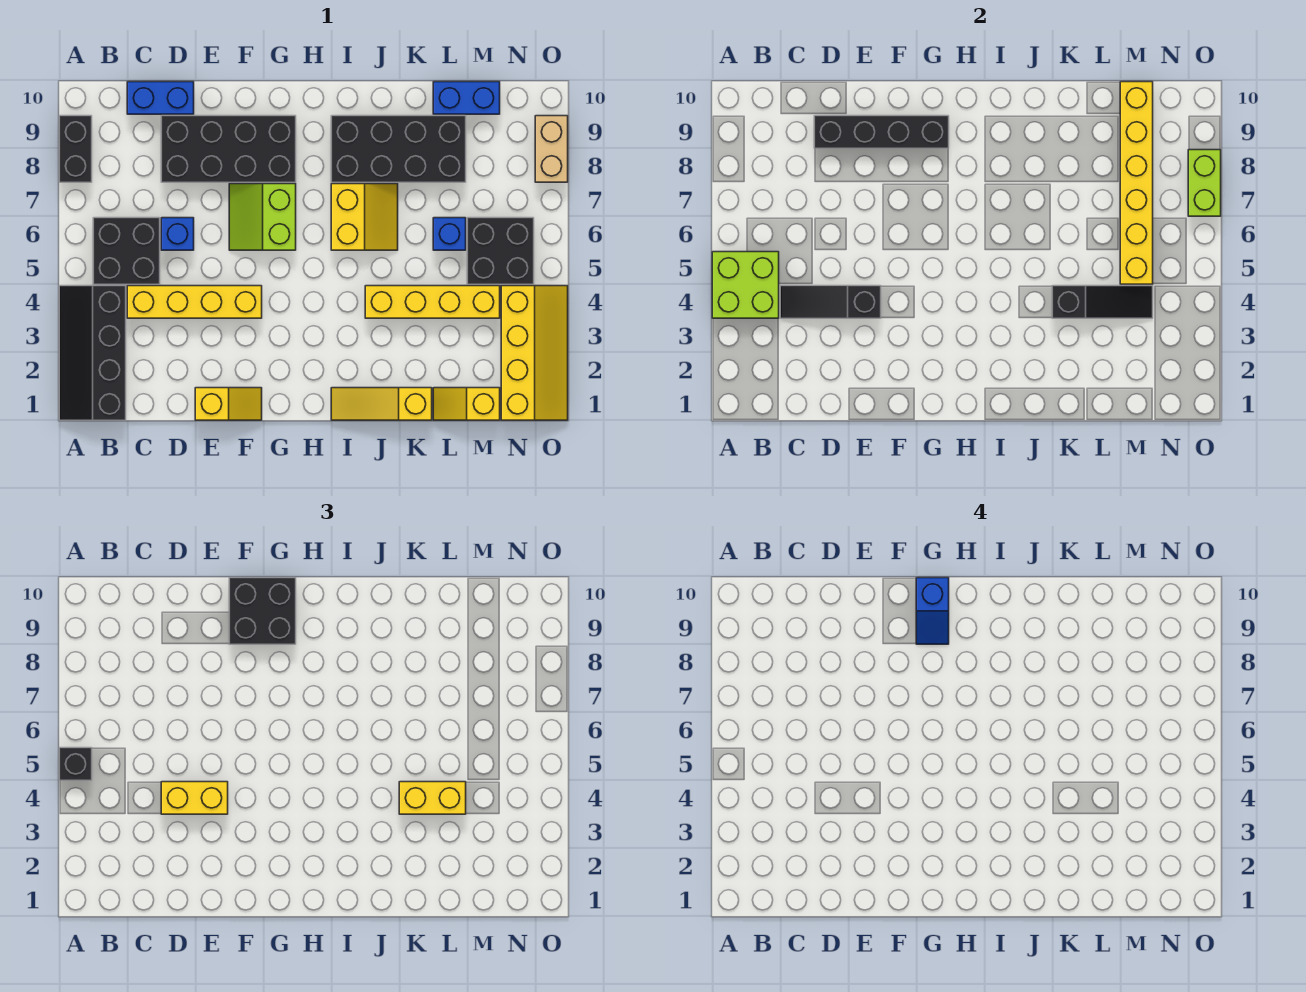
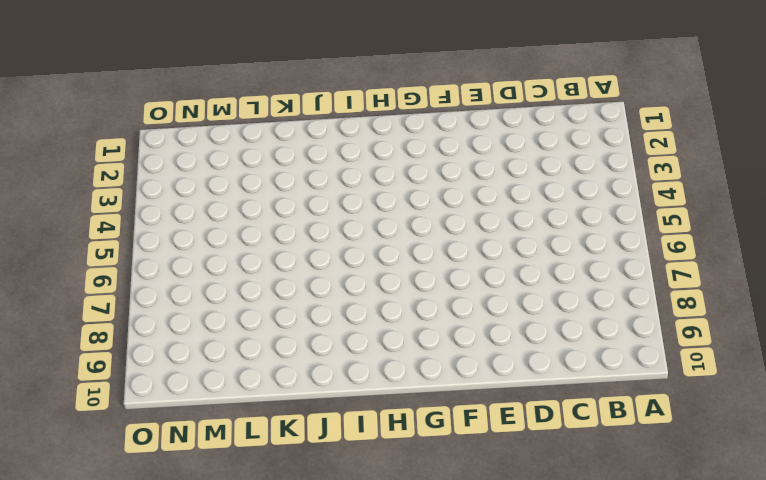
none -> black slope A1:B4 level 1 top B
none -> black brick A8:A9 level 1
none -> black brick B5:C6 level 1
none -> yellow brick C4:F4 level 1

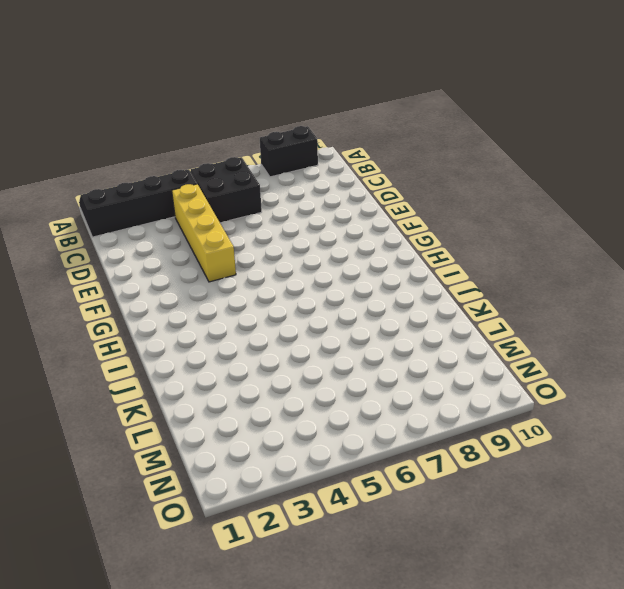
none -> blue brick C10:D10 level 1
none -> blue brick D6 level 1
none -> black brick D8:G9 level 1
none -> yellow slope E1:F1 level 1 top E

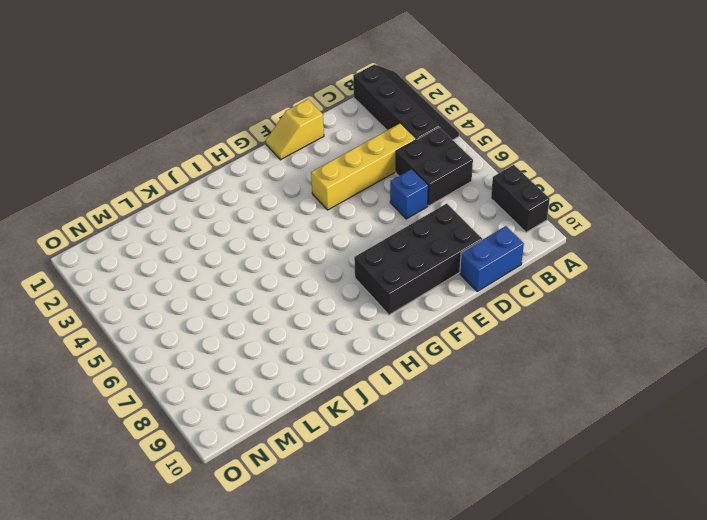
none -> lime slope F6:G7 level 1 top G
none -> yellow slope I1:K1 level 1 top K
none -> yellow slope I6:J7 level 1 top I
none -> black brick I8:L9 level 1

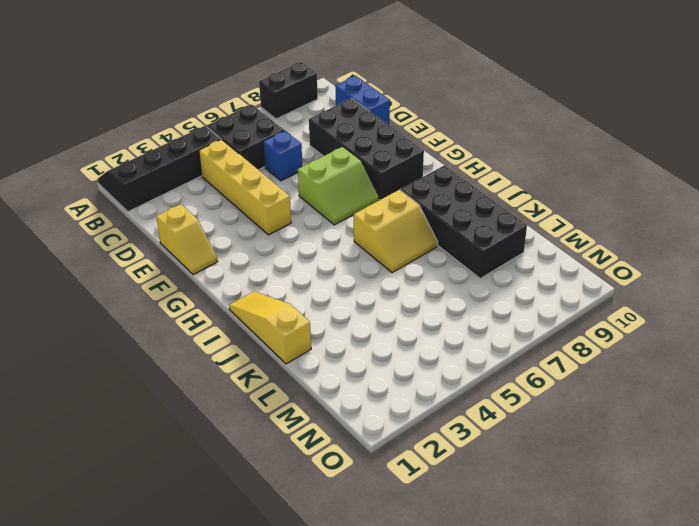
lime slope F6:G7 level 1 top F -> lime slope F6:G7 level 1 top G
none -> yellow brick J4:M4 level 1
none -> yellow slope L1:M1 level 1 top M
none -> blue brick L6 level 1
none -> blue brick L10:M10 level 1

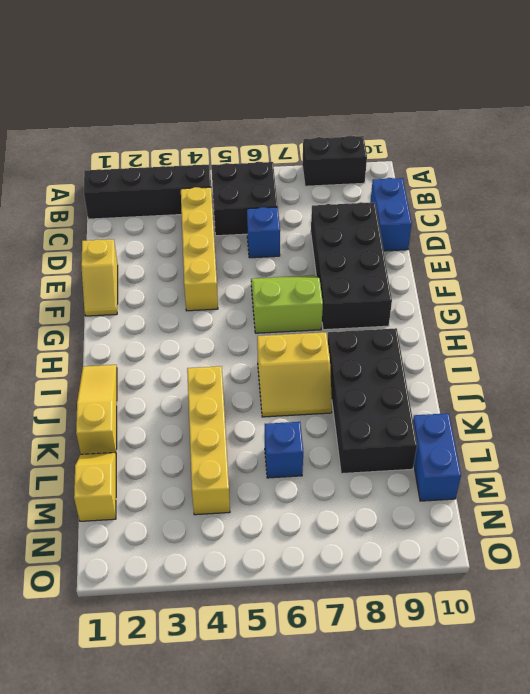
none -> black brick M5:N6 level 1
none -> yellow slope N1:O4 level 1 top N
none -> tan brick O8:O9 level 1
none -> lime brick A4:B5 level 2

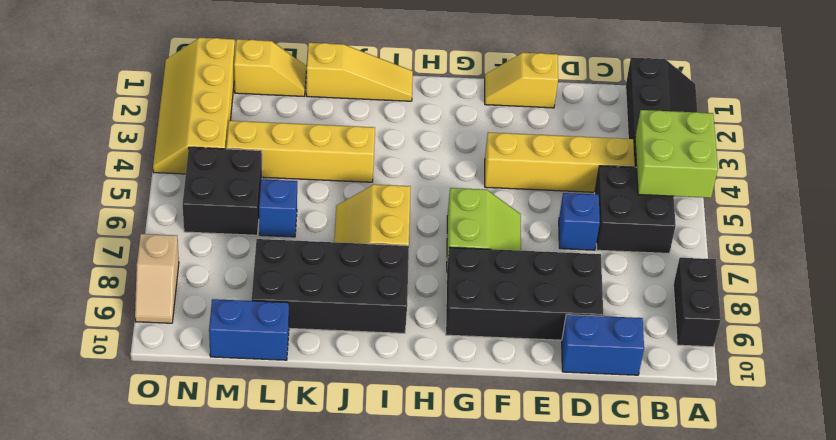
tan slope O8:O9 level 1 top 8 -> tan brick O8:O9 level 1
none -> black slope C4:E4 level 2 top E
none -> black brick D9:G9 level 2
none -> black slope K4:M4 level 2 top K
none -> yellow brick M5:M10 level 2

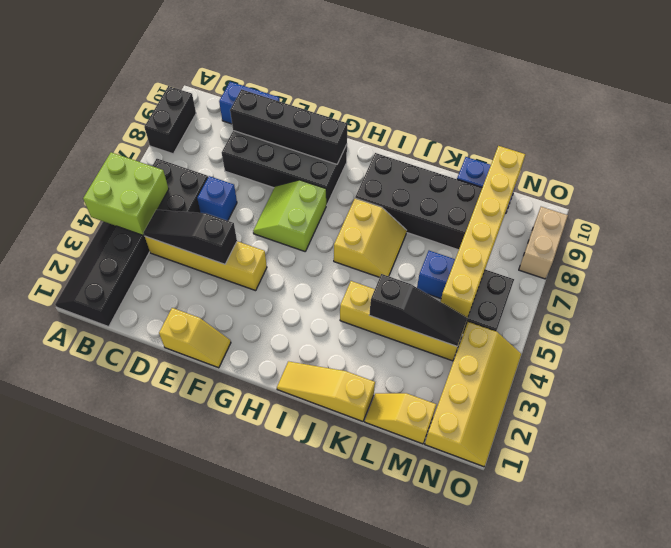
none -> lime brick O7:O8 level 2
none -> black brick A5 level 3
none -> yellow brick D4:E4 level 3
none -> black brick F9:G10 level 3

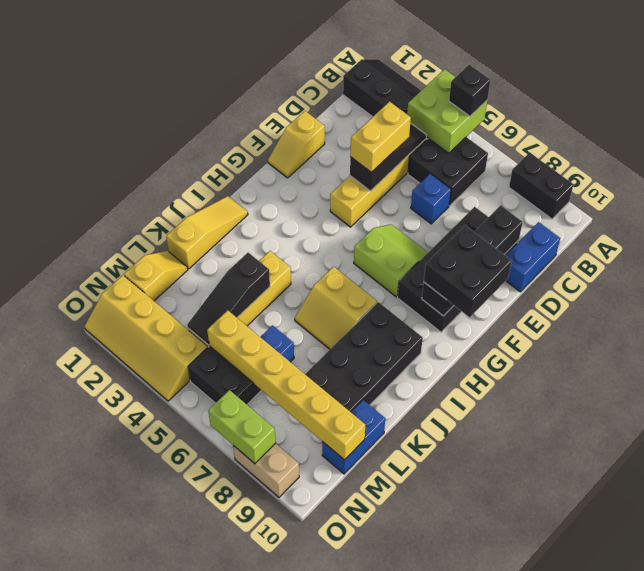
none -> yellow brick K4:L4 level 3
none -> blue slope G9:G10 level 4 top 10

